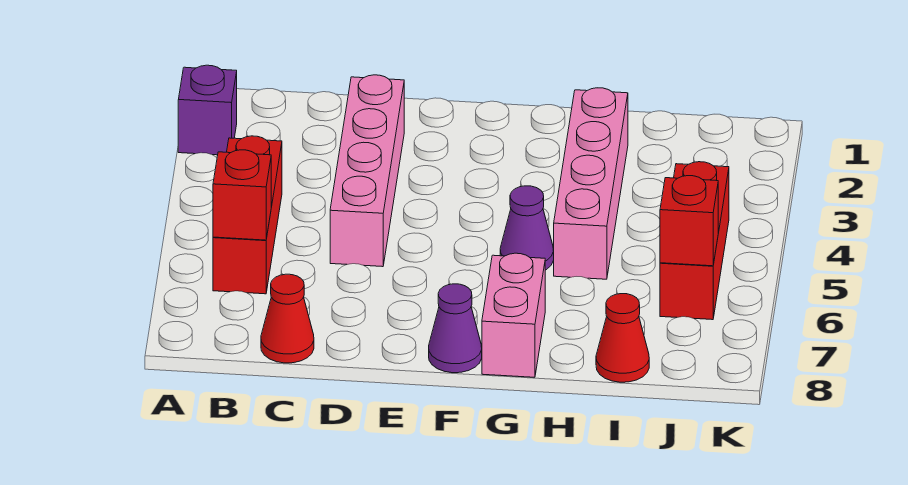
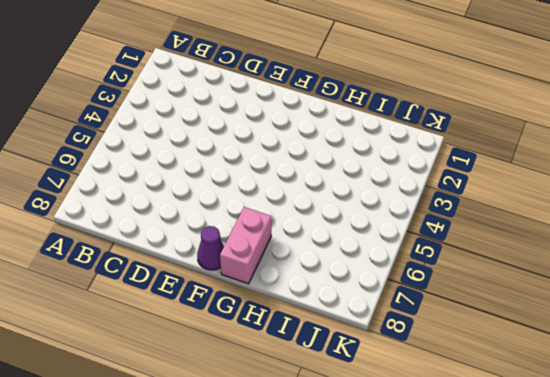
none -> purple brick A2 level 1
none -> red brick B4:B6 level 1
none -> red cone C8 level 1

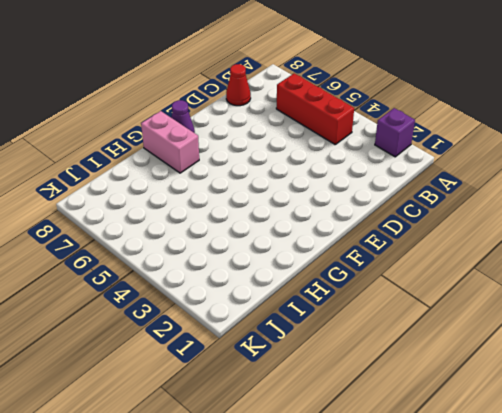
none -> pink brick D2:D5 level 1
none -> purple cone G5 level 1
none -> pink brick H2:H5 level 1

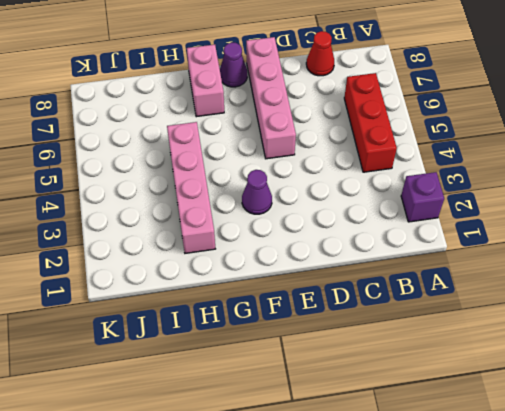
pink brick E5:E8 level 1 -> pink brick D2:D5 level 1
purple cone F3 level 1 -> purple cone G5 level 1
none -> red cone I8 level 1
none -> red brick J4:J6 level 1
none -> red brick B6 level 2

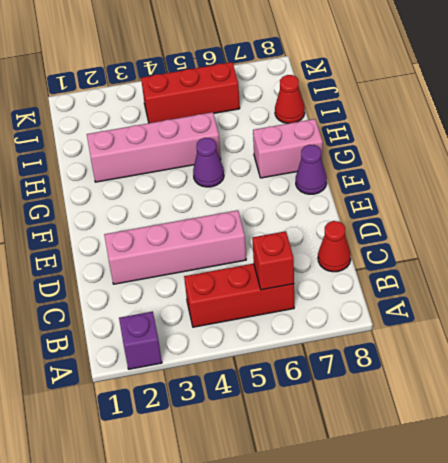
none -> red brick J6 level 2

